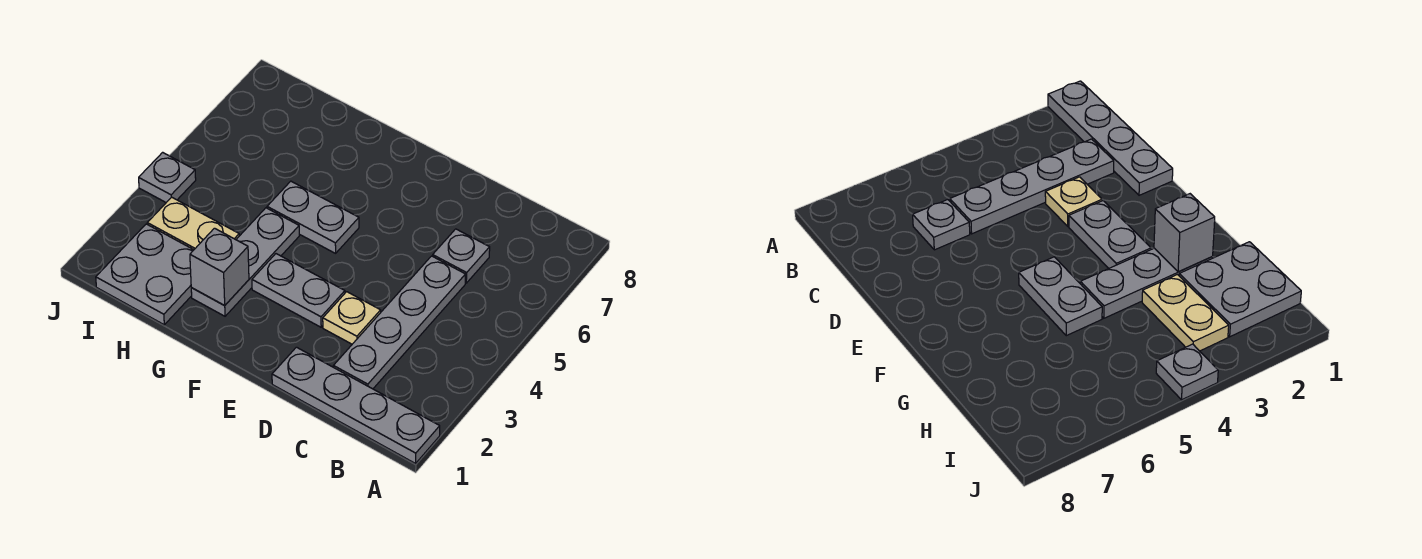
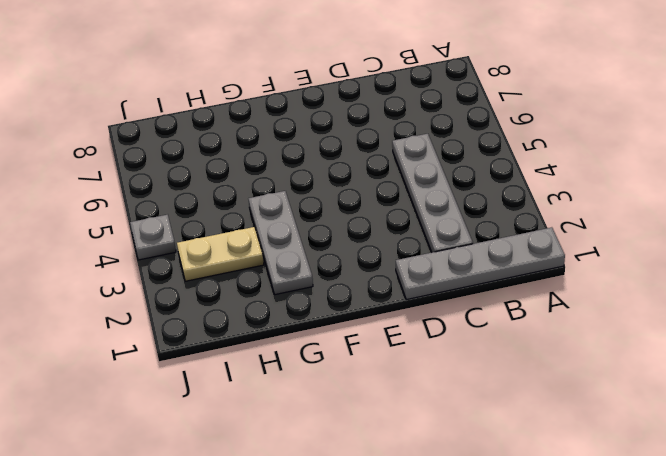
none -> grey plate C6 level 1
none -> tan plate D3 level 1

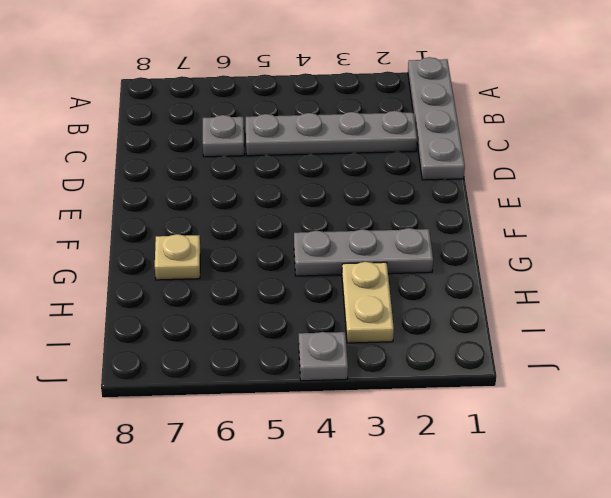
tan plate G7 level 1 -> tan plate D3 level 1
none -> grey plate E3:F3 level 1
none -> grey plate F5:G5 level 1

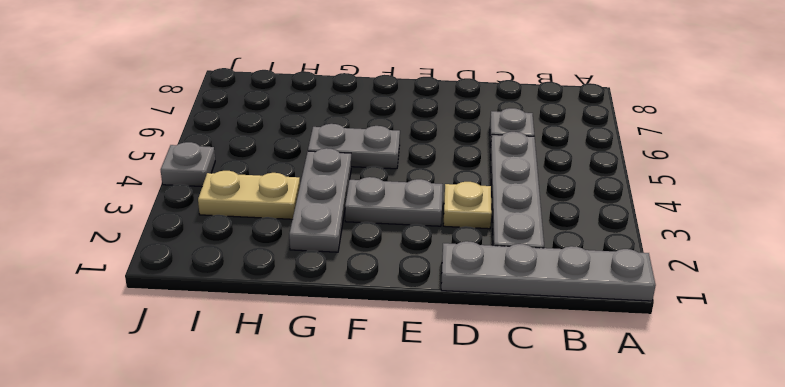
none -> grey plate H1:I2 level 1
none -> grey brick G2 level 2

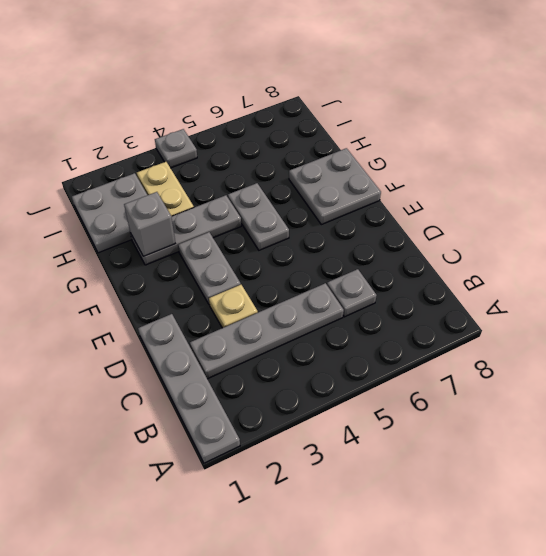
grey plate F7:G8 level 1 -> none

